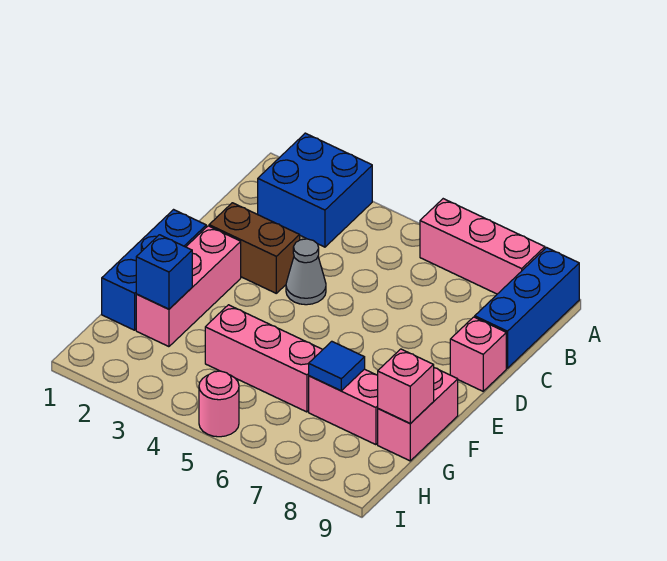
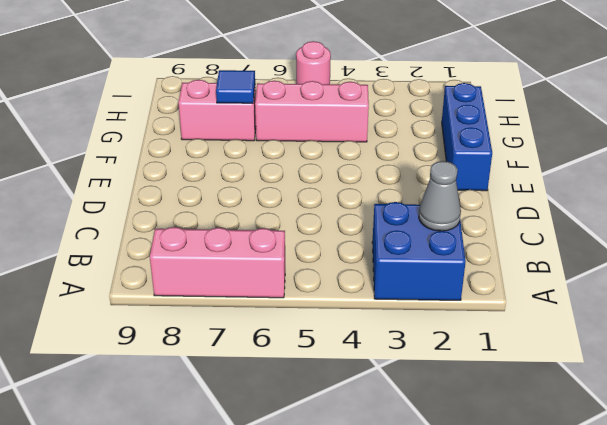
grey cone B2 level 2 -> grey cone D4 level 1
none -> blue brick A9:C9 level 1
none -> brown brick D2:D3 level 1
none -> pink brick D9 level 1

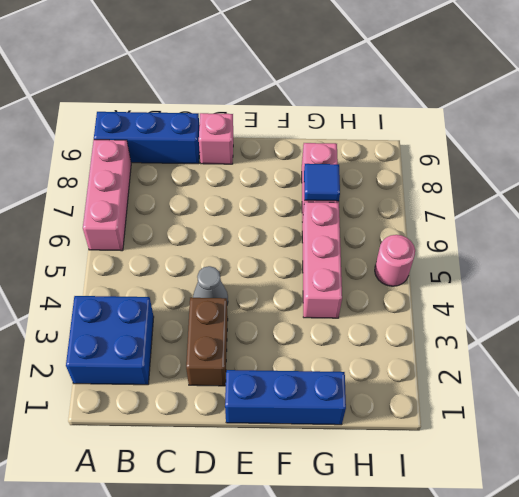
none -> pink brick E2:G2 level 1
none -> pink brick F9:G9 level 1
none -> blue brick G2 level 2

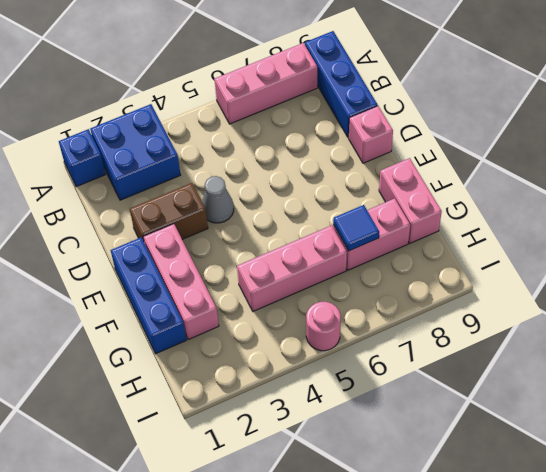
blue brick A1 level 1 -> blue brick G2 level 2
none -> pink brick G9 level 2

